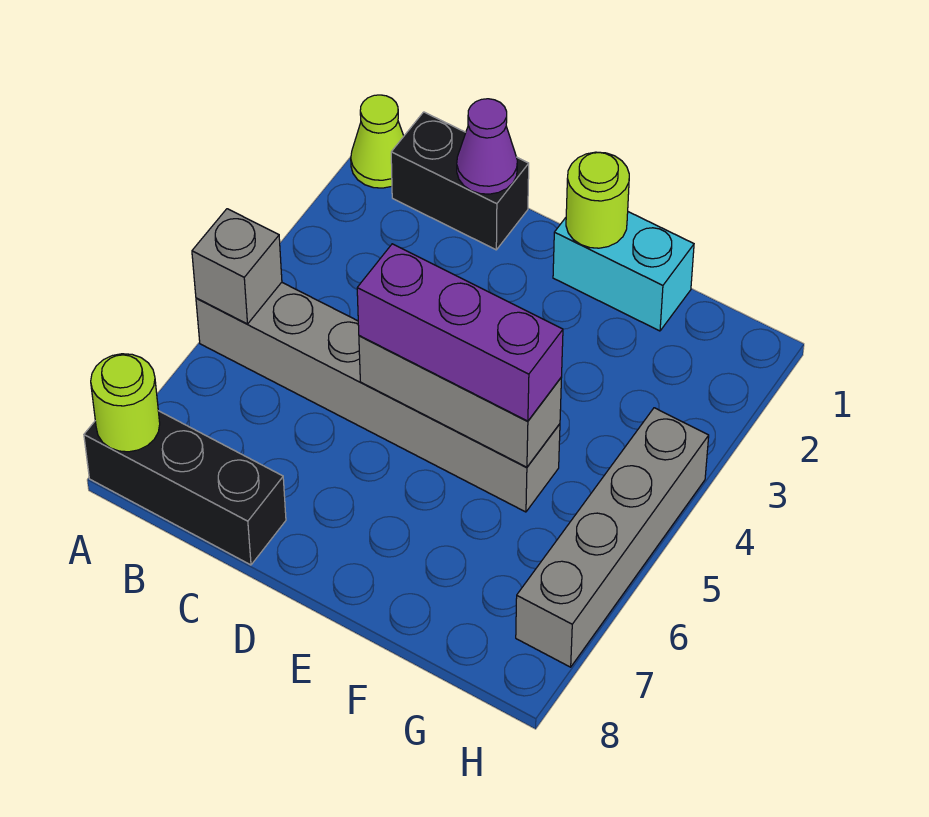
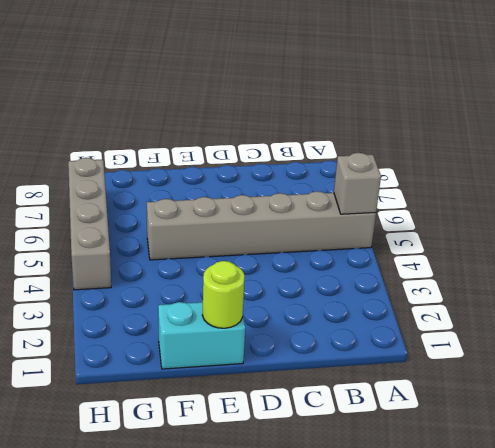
none -> lime cone A1 level 1
none -> black brick A8:C8 level 1
none -> black brick B1:C1 level 1

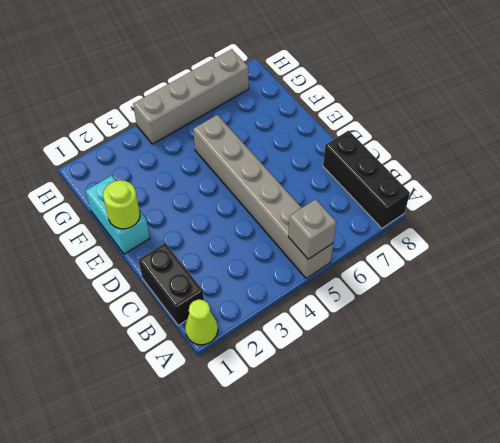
none -> lime round brick A8 level 2
none -> purple cone C1 level 2
none -> grey brick D5:F5 level 2

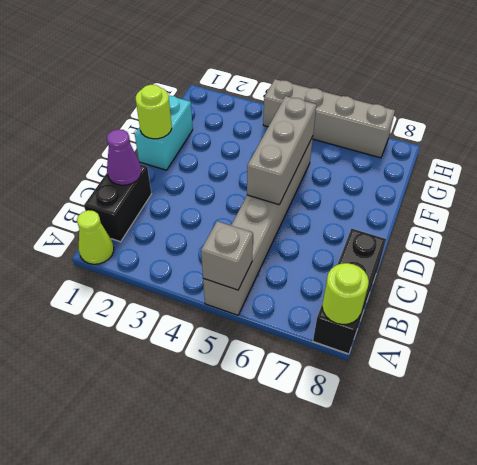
none -> purple brick D5:F5 level 3

